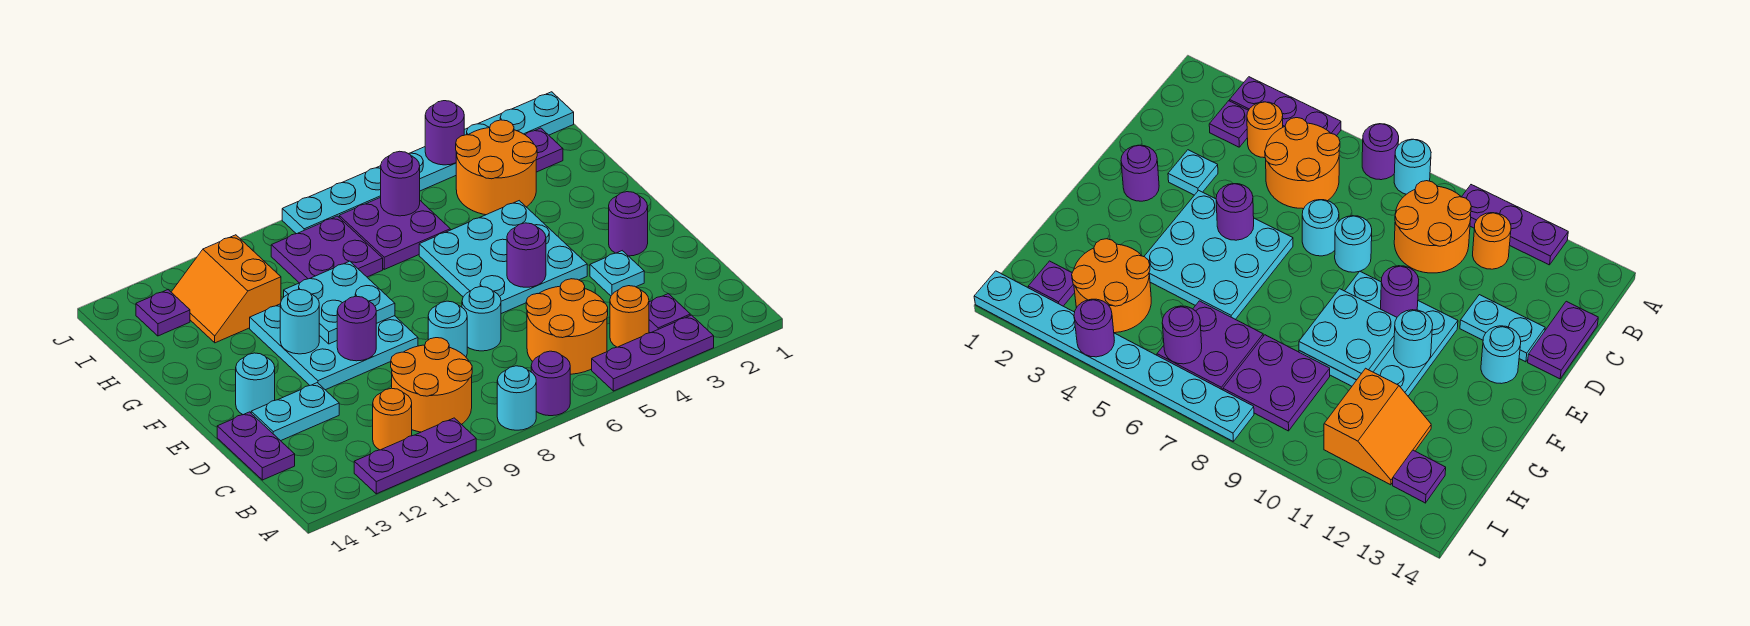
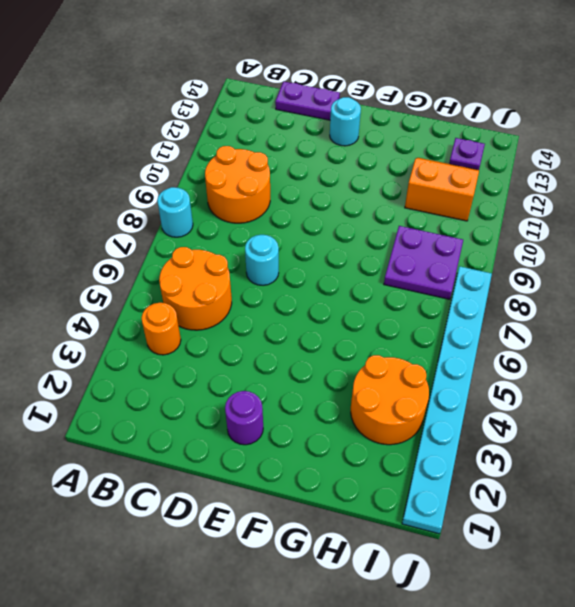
none -> purple plate A3:A5 level 1
none -> purple round brick A7 level 1
none -> purple plate A10:A12 level 1
none -> purple plate B3 level 1

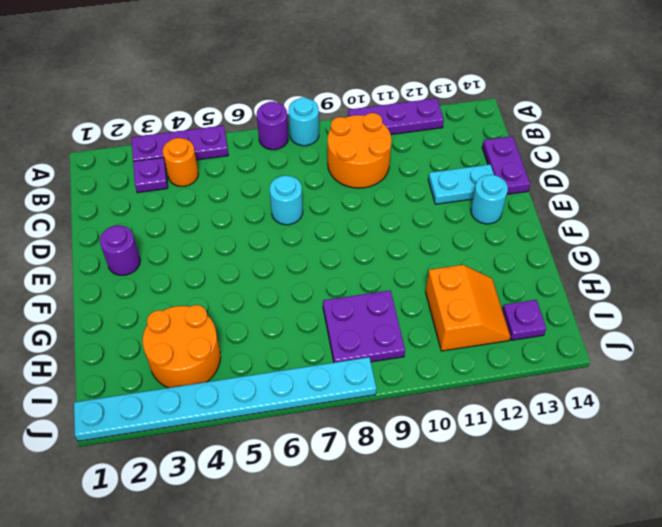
none -> orange round brick B5:C6 level 1
none -> orange round brick B11 level 1
none -> cyan plate D3 level 1
none -> cyan round brick D8 level 1

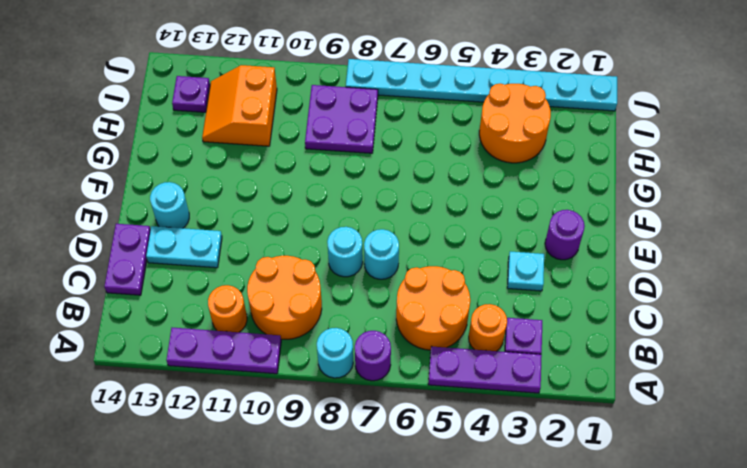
none -> cyan plate E4:G6 level 1
none -> cyan plate E9:G11 level 1
none -> purple plate H6:I7 level 1
none -> purple plate I2 level 1

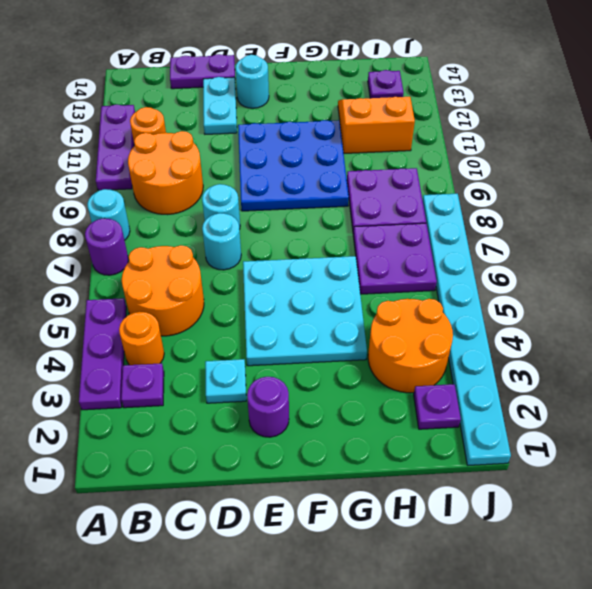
blue plate E9:G11 level 1 -> cyan plate E9:G11 level 1
none -> purple round brick E5 level 2
none -> purple round brick E10 level 2
none -> cyan plate F9:G10 level 2
none -> cyan round brick F11 level 2

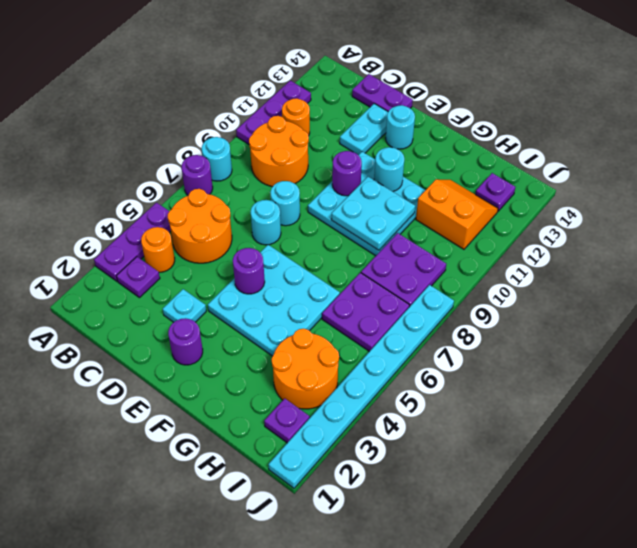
none -> purple round brick I6 level 2
none -> purple round brick J4 level 2

